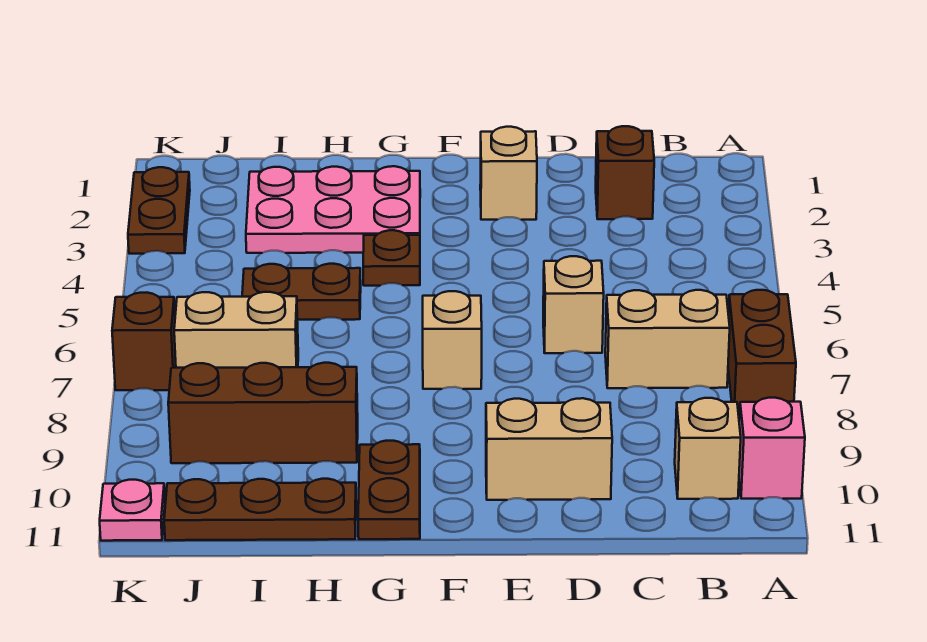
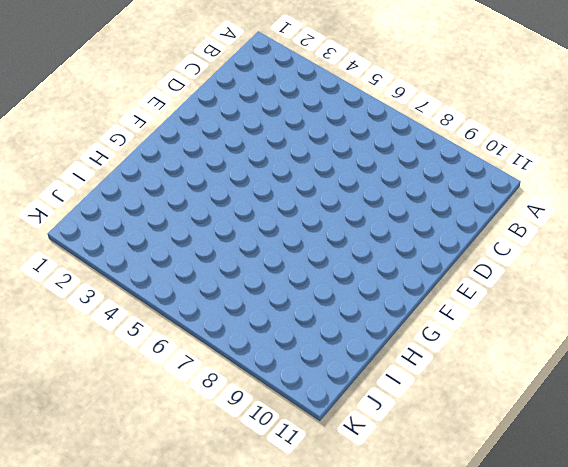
none -> brown brick A7:A8 level 1
none -> pink brick A10 level 1
none -> tan brick B7:C7 level 1

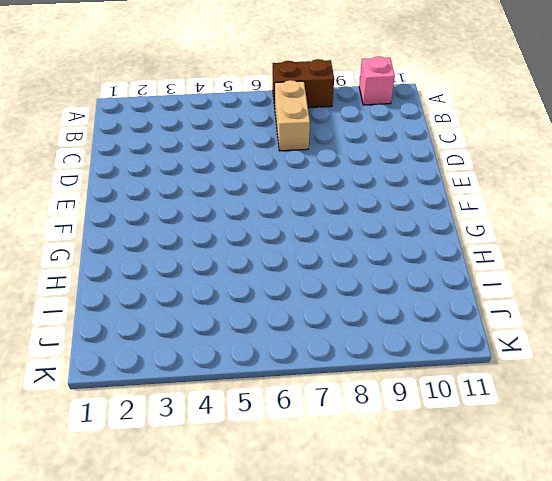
none -> tan brick B10 level 1
none -> brown brick C2 level 1
none -> tan brick D6 level 1

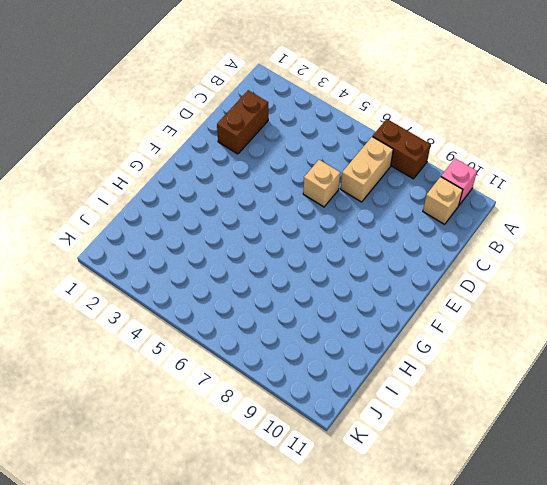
brown brick C2:D2 level 1 -> brown brick C2 level 1
none -> tan brick D10:E10 level 1
none -> tan brick E2 level 1
none -> tan brick F7 level 1

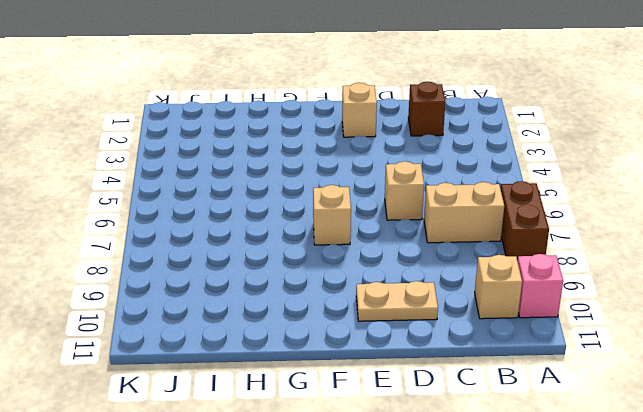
tan plate D10:E10 level 1 -> tan brick D10:E10 level 1
none -> pink plate G2:I3 level 1
none -> brown plate G4 level 1
none -> brown plate G10:G11 level 1

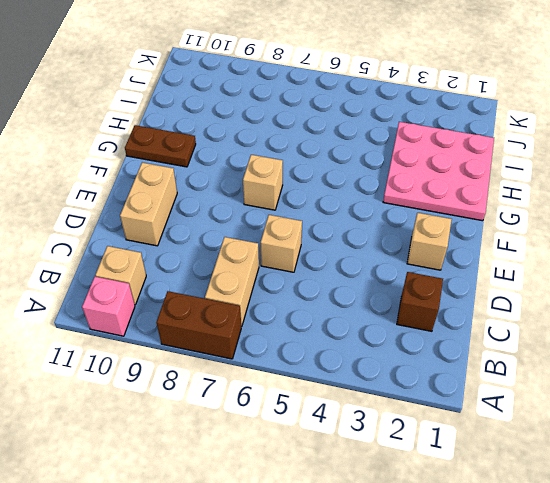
pink plate G1:I3 level 1 -> pink plate G2:I3 level 1
none -> brown plate G4 level 1
none -> brown plate H5:I5 level 1
none -> brown brick H9:J9 level 1

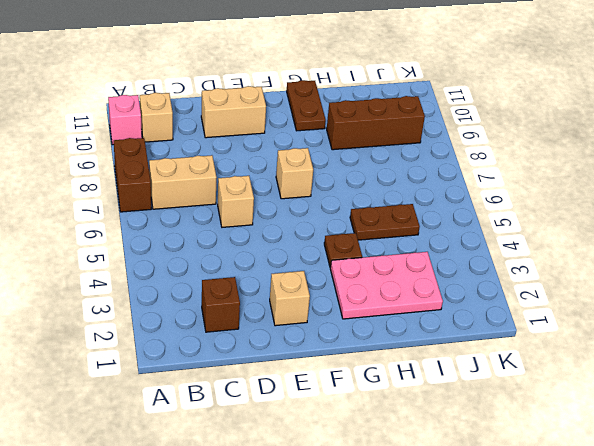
none -> brown plate H11:J11 level 1
none -> tan brick I7:J7 level 1
none -> brown plate K2:K3 level 1

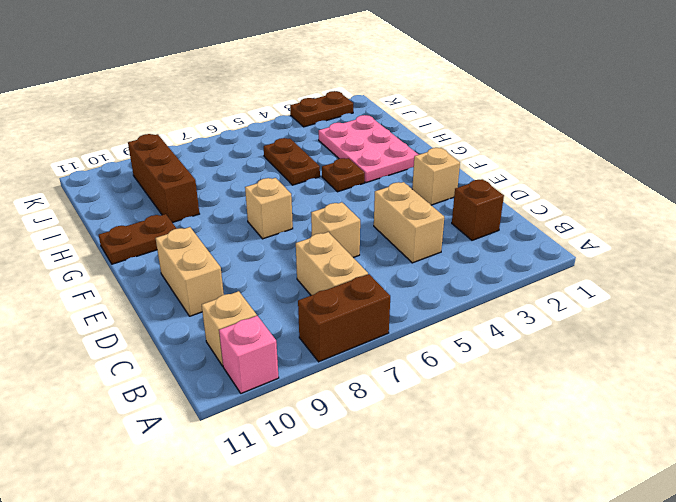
tan brick C4:D4 level 1 -> tan brick I7:J7 level 1
none -> brown plate H11:J11 level 1
none -> brown brick K7 level 1
none -> pink plate K11 level 1

